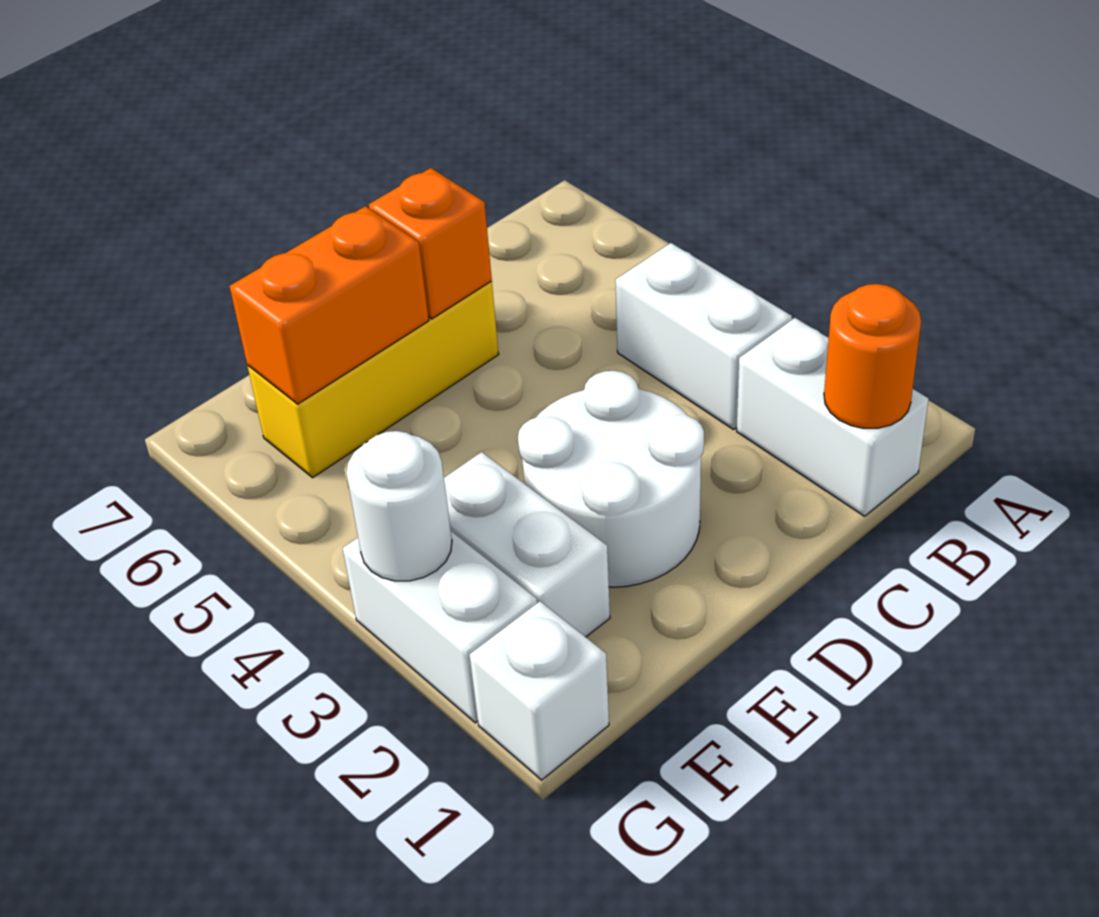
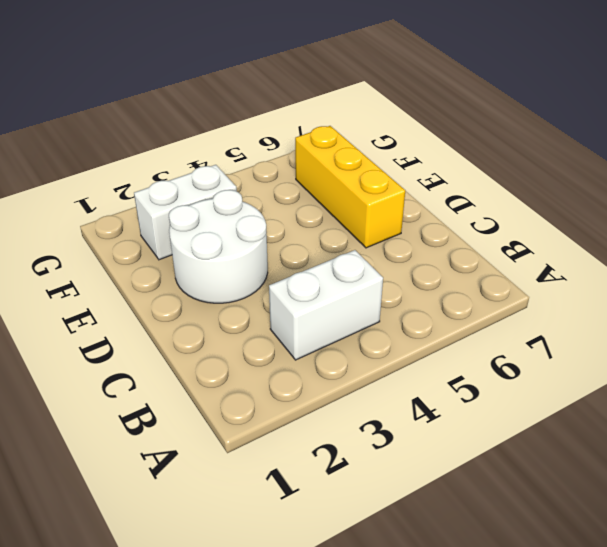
none -> white brick B1:B2 level 1
none -> white brick G1 level 1

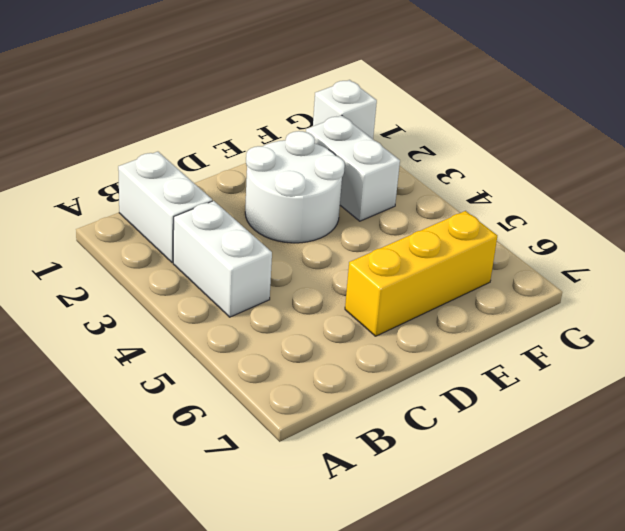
none -> white brick G2:G3 level 1
none -> orange round brick B1 level 2

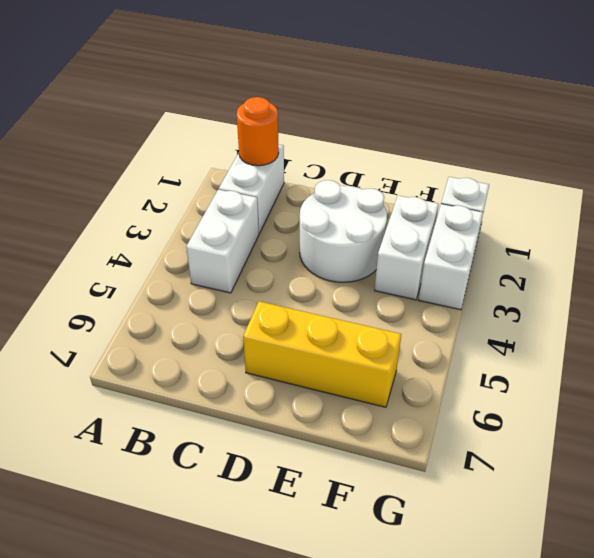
none -> orange brick D6 level 2
none -> orange brick E6:F6 level 2

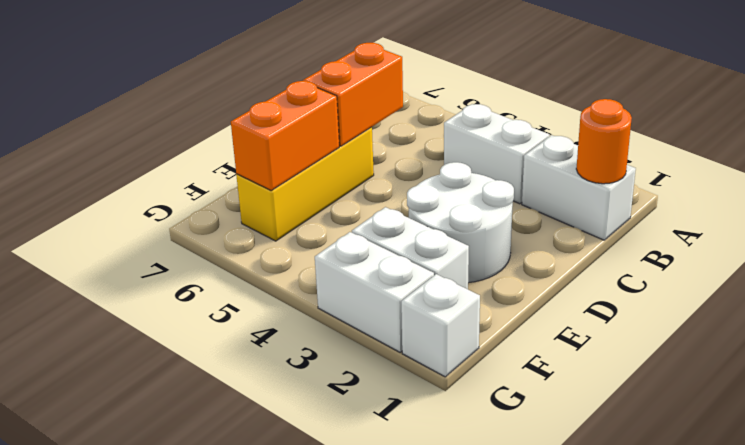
orange brick C6:D6 level 2 -> orange brick D6 level 2
none -> white round brick G3 level 2

